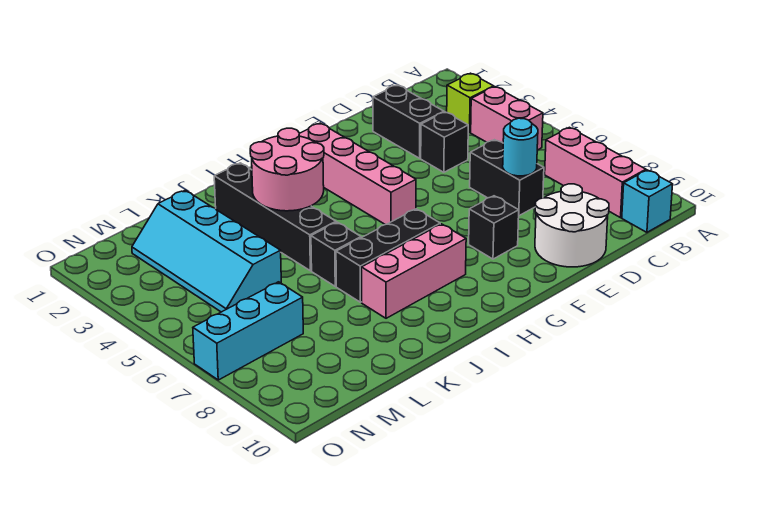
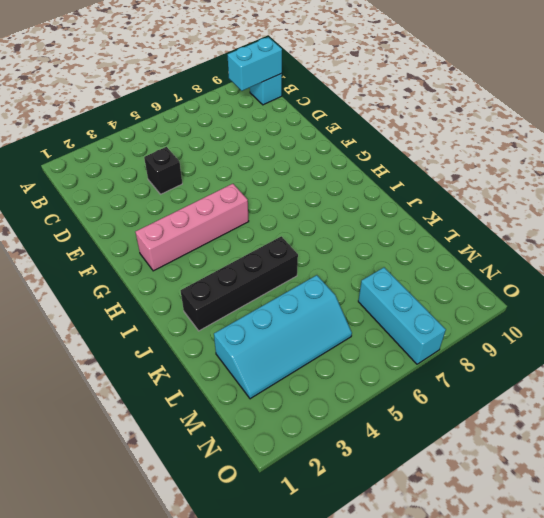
cyan brick B9:B10 level 2 -> none
none -> lime brick B3 level 1
none -> pink brick B4:B5 level 1
none -> pink brick B7:B9 level 1

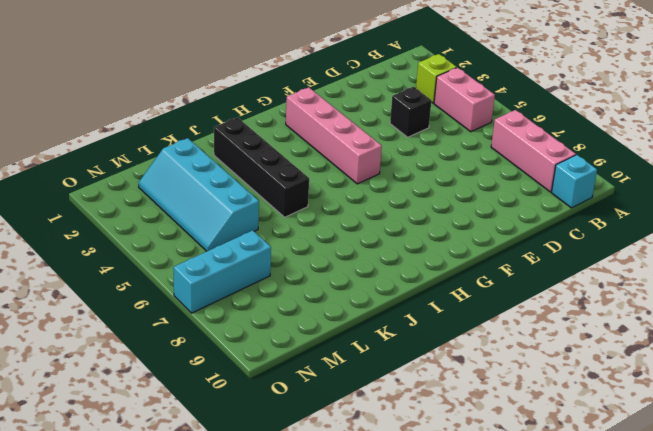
none -> black brick D2:D3 level 1
none -> black brick D6:D7 level 1
none -> white round brick D9:E10 level 1

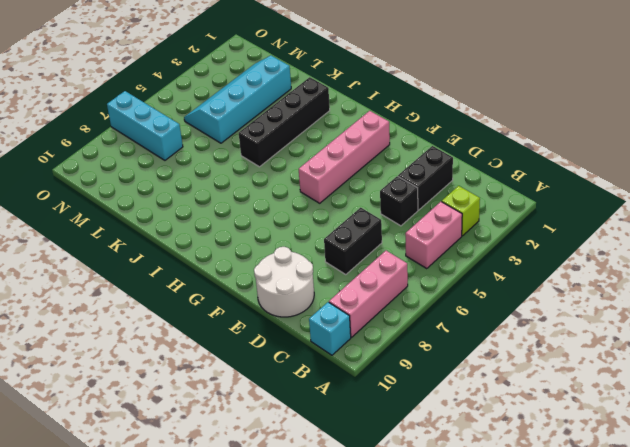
none -> black brick F8 level 1
none -> black brick H7:J7 level 1
none -> pink brick H8:J8 level 1

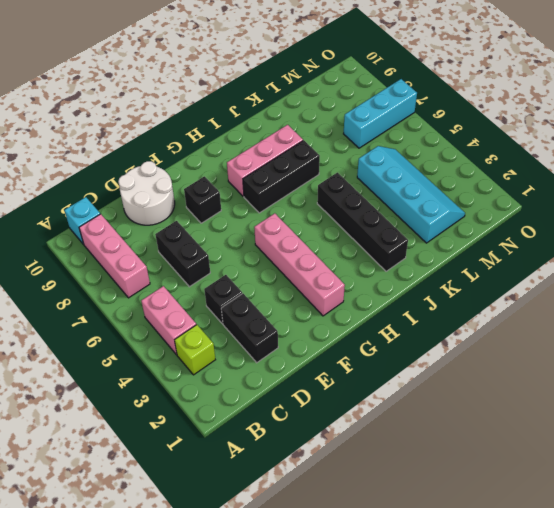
none -> black brick J6 level 1
none -> cyan round brick D7 level 2
none -> pink round brick I3:J4 level 2

